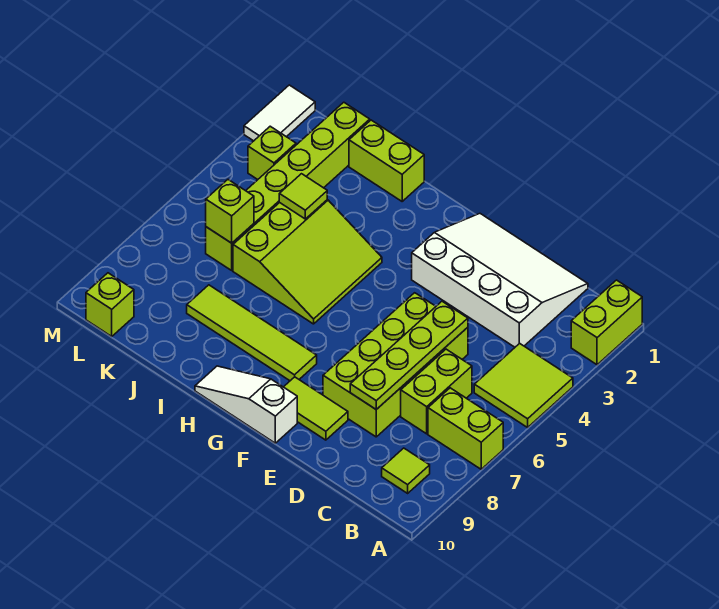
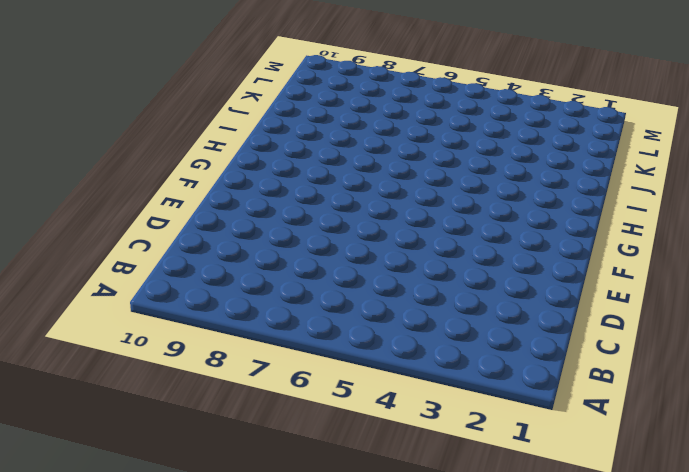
none -> lime brick A1:A2 level 1
none -> lime tile A4:B5 level 1
none -> lime brick A7:B7 level 1

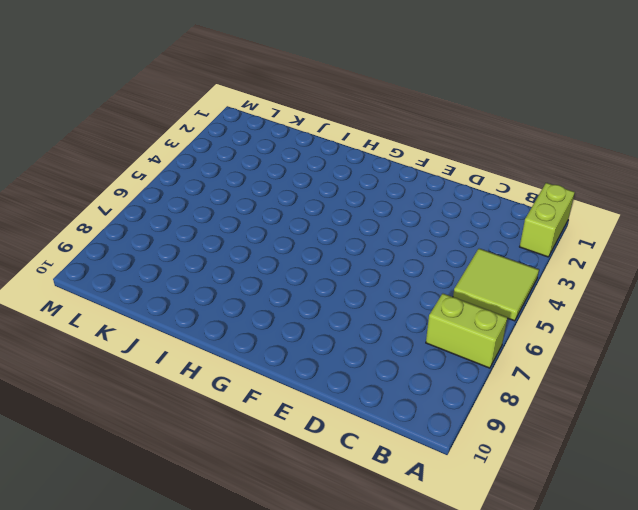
none -> lime tile B9 level 1
none -> white slope C1:F3 level 1 top 3
none -> lime brick C6:C7 level 1

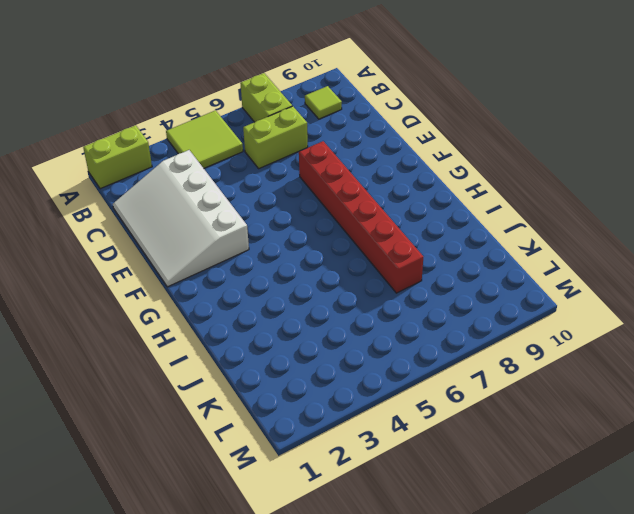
red brick E7:J7 level 1 -> lime brick D5:E8 level 1
none -> lime tile E9:F9 level 1
none -> white slope F10:H10 level 1 top F
none -> lime tile G8:J8 level 1

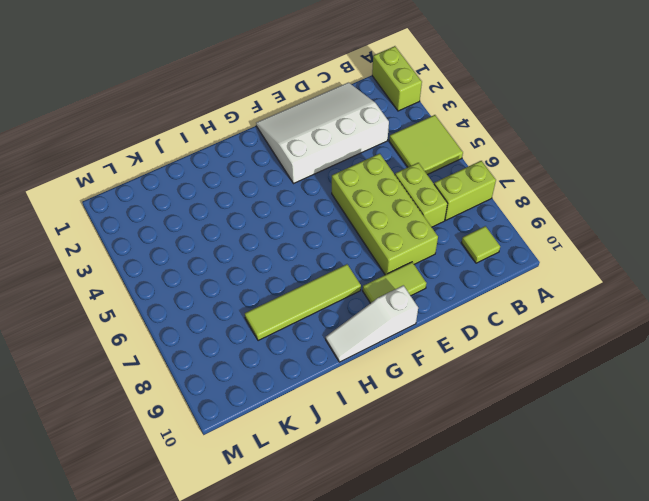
none -> lime slope H4:J6 level 1 top J
none -> lime brick I1:J1 level 1
none -> lime brick K1:K6 level 1

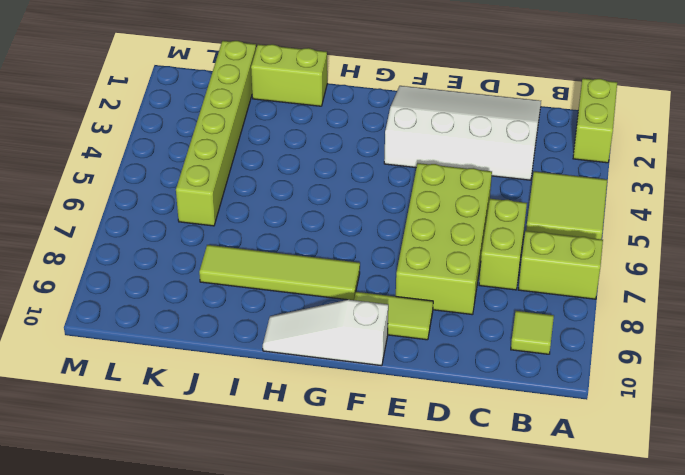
none -> lime slope H4:J6 level 1 top J
none -> lime brick L3 level 1
none -> lime brick L10 level 1

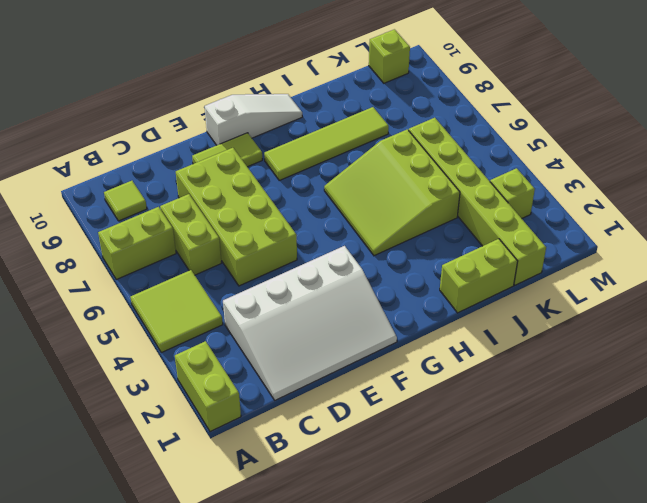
none -> white tile M1:M2 level 1
none -> lime plate D5:D8 level 2
none -> lime tile J4 level 2

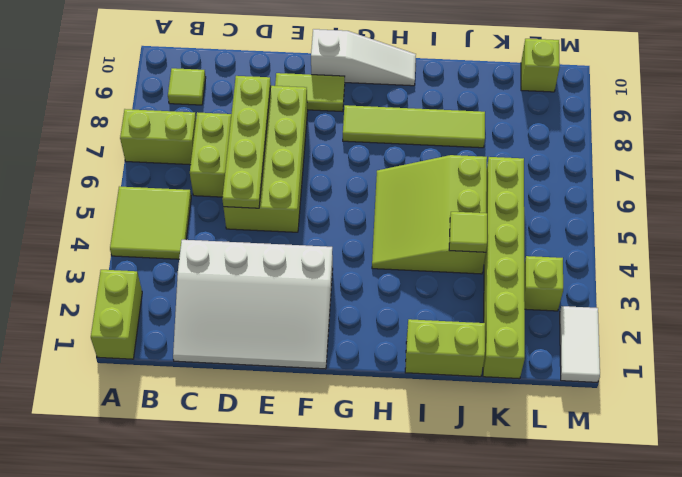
none -> lime brick K6 level 2

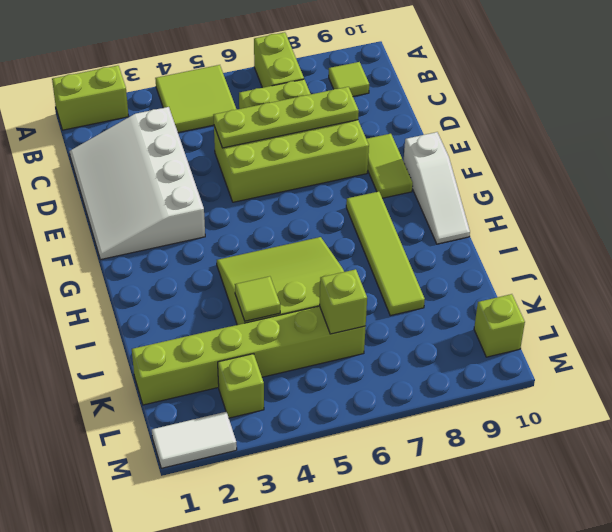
none -> lime brick I1:J1 level 1

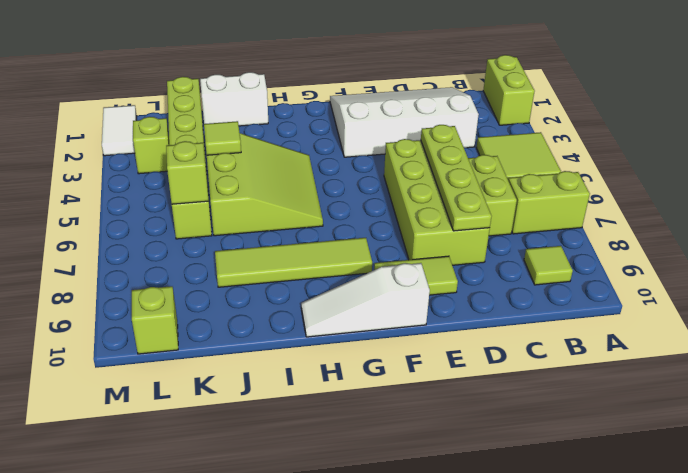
white brick I1:J1 level 1 -> lime brick I1:J1 level 1

